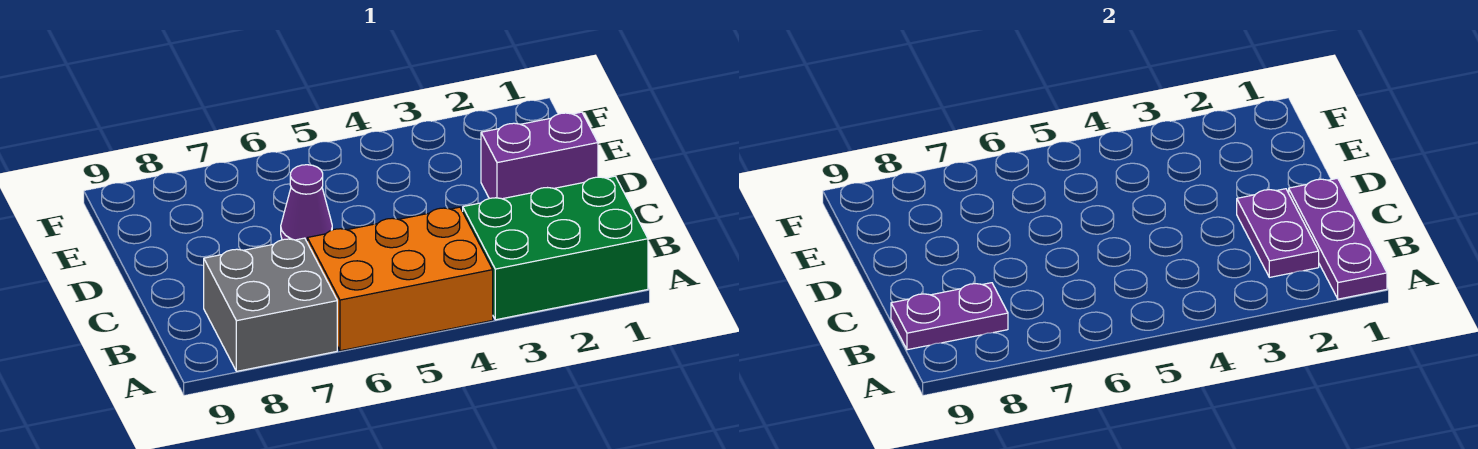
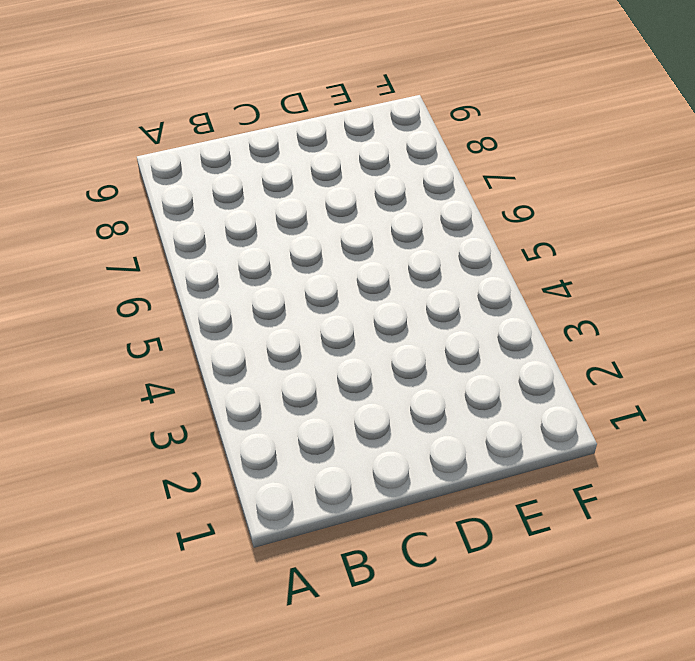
none -> green brick A1:B3 level 1
none -> orange brick A4:B6 level 1

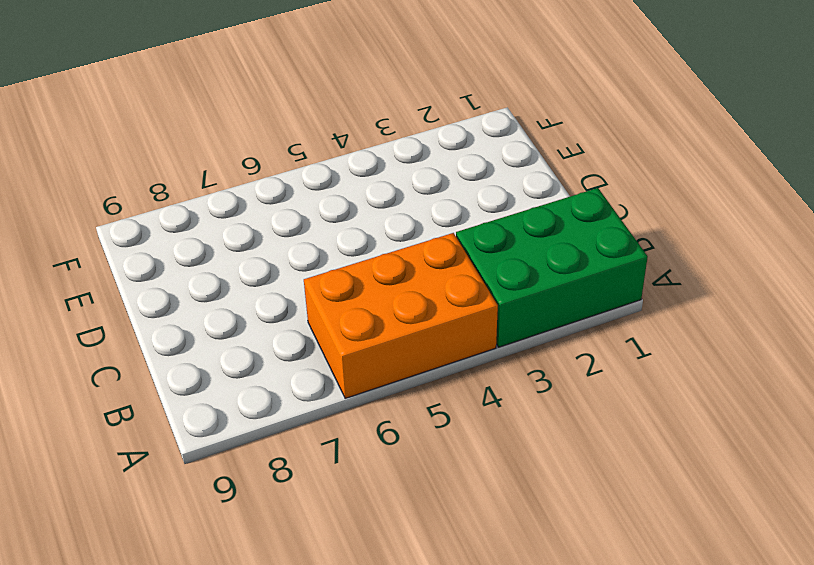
none -> grey brick A7:B8 level 1
none -> purple brick D1:D2 level 1

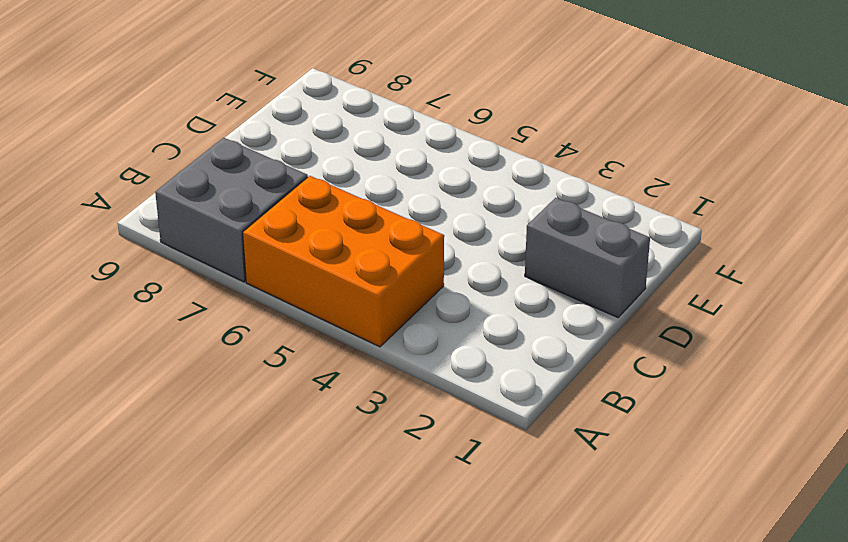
grey brick D1:D2 level 1 -> purple brick D1:D2 level 1
none -> green brick A1:B3 level 1
none -> purple cone D6 level 1

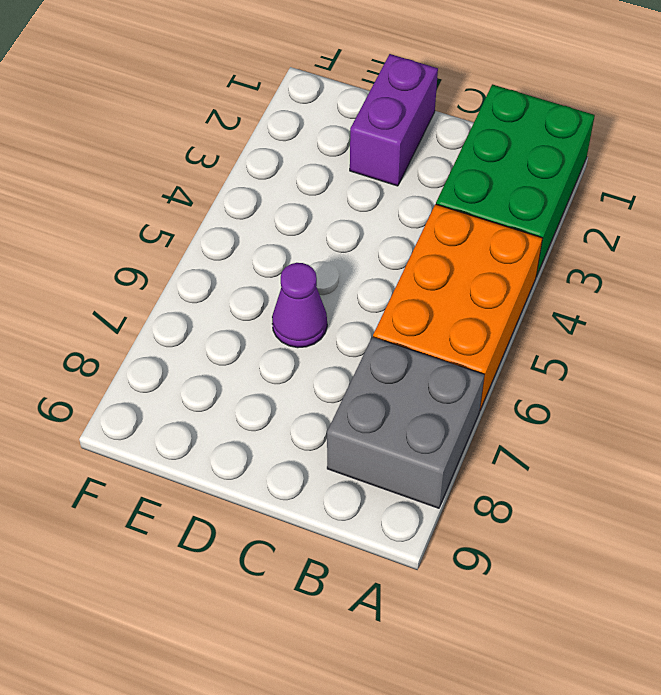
none -> purple plate A1:C1 level 2
none -> purple plate B2:C2 level 2

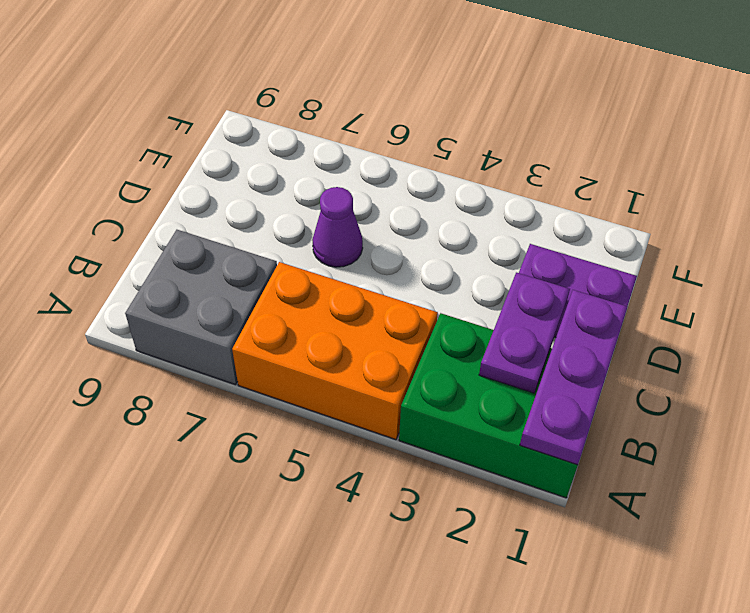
none -> purple plate B8:B9 level 2

